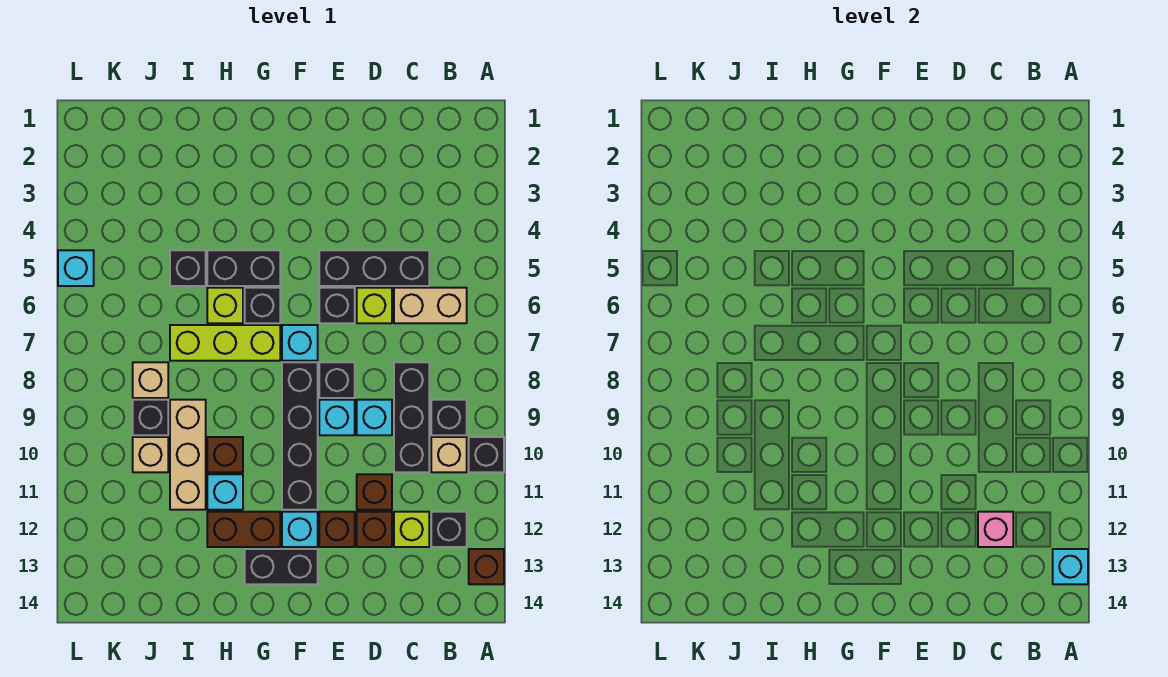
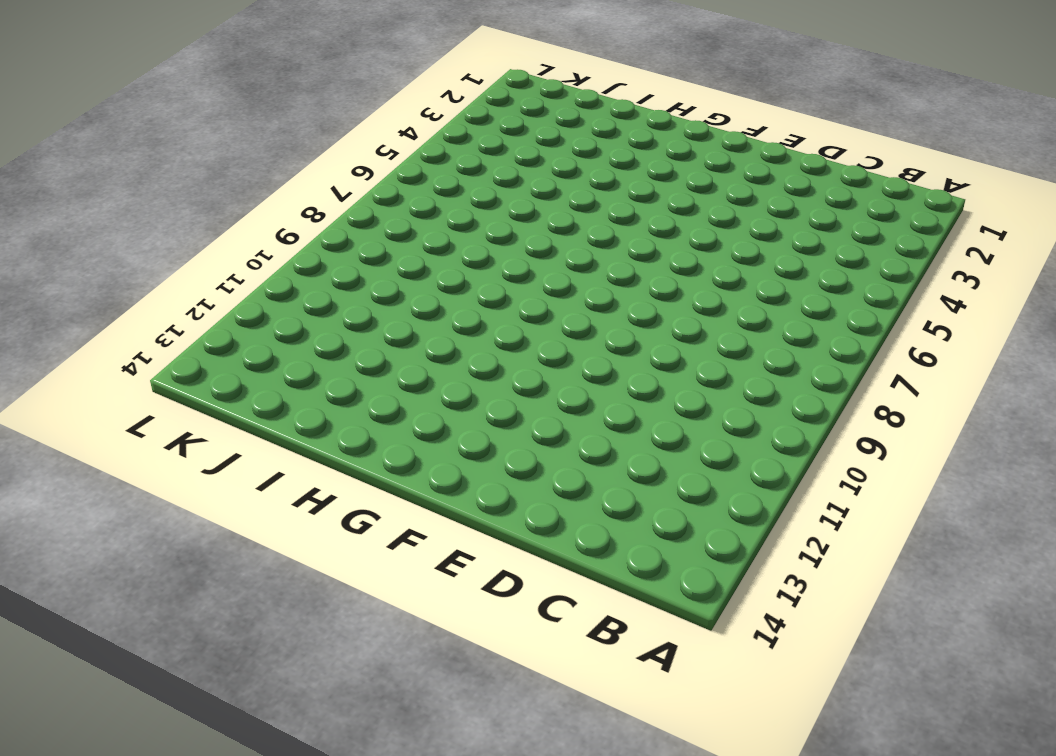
none -> black brick A10 level 1
none -> brown brick A13 level 1
none -> tan brick B6:C6 level 1
none -> black brick B9 level 1

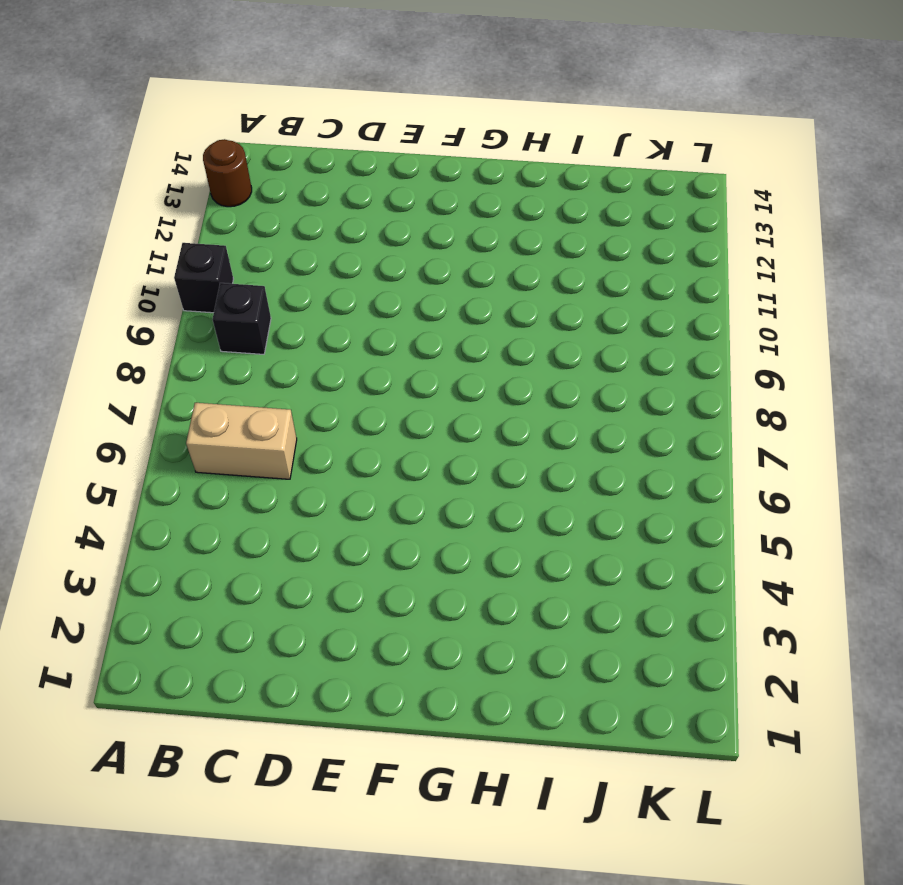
brown round brick A13 level 1 -> brown brick A13 level 1
none -> tan brick B10 level 1
none -> black brick B12 level 1
none -> black brick C5:E5 level 1
none -> black brick C8:C10 level 1

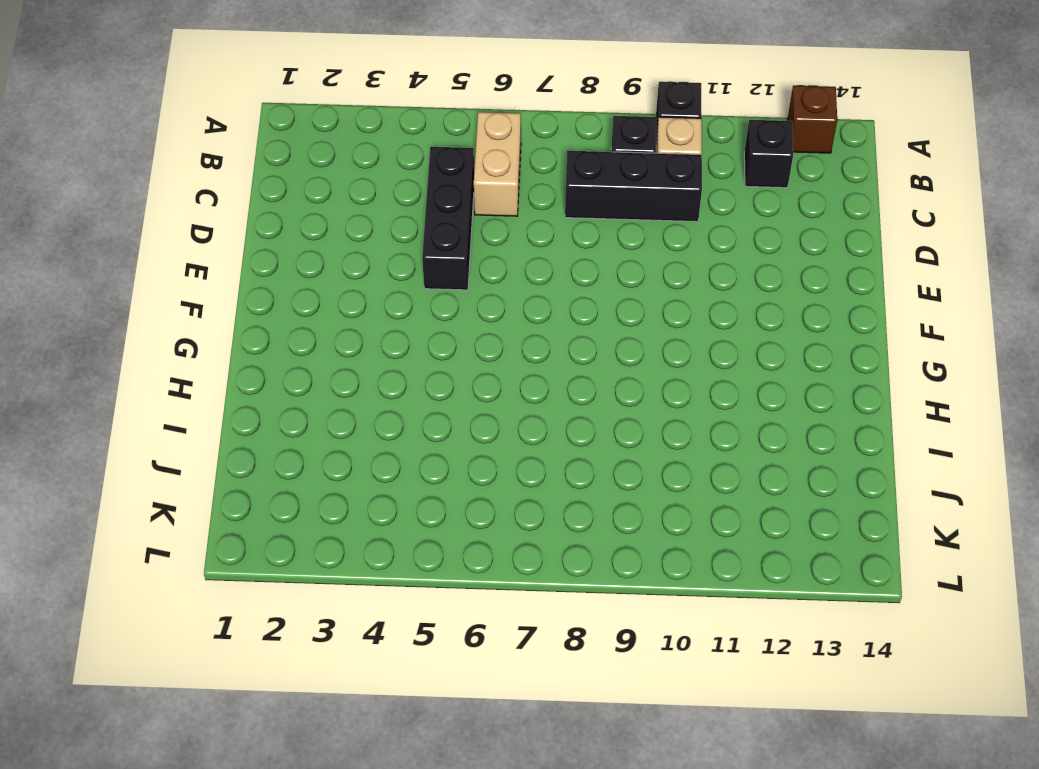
none -> lime brick C12 level 1
none -> lime brick D6 level 1
none -> cyan brick D9 level 1
none -> brown brick D11 level 1

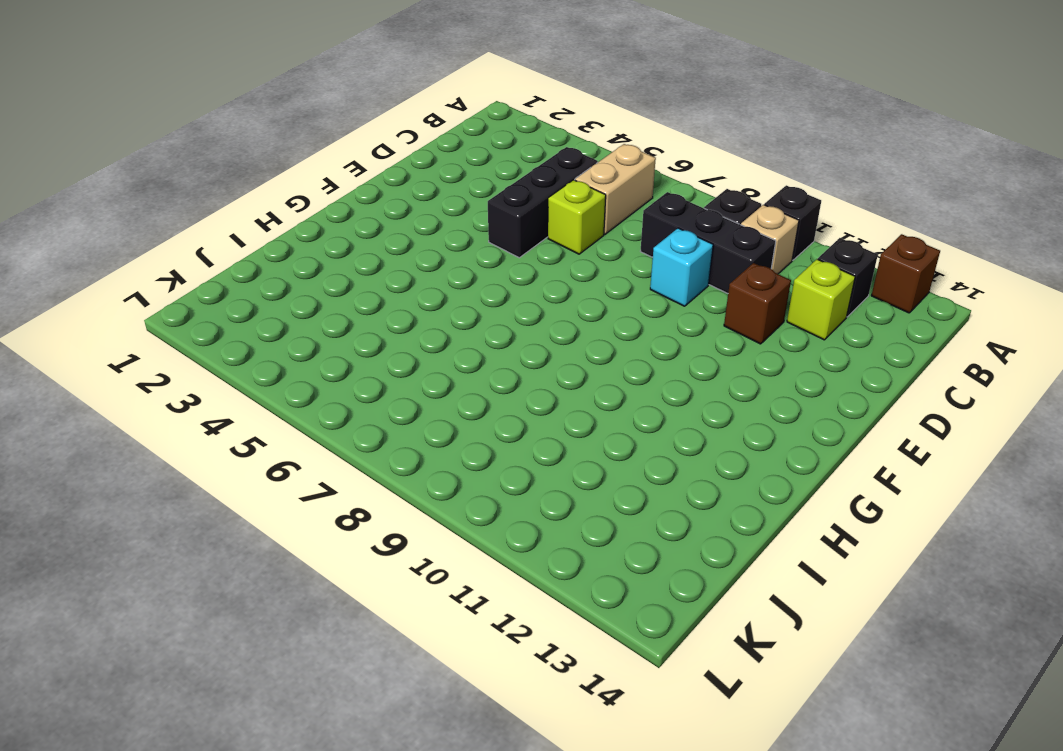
none -> brown brick D12 level 1
none -> black brick E6 level 1
none -> black brick E8 level 1
none -> cyan brick E9 level 1

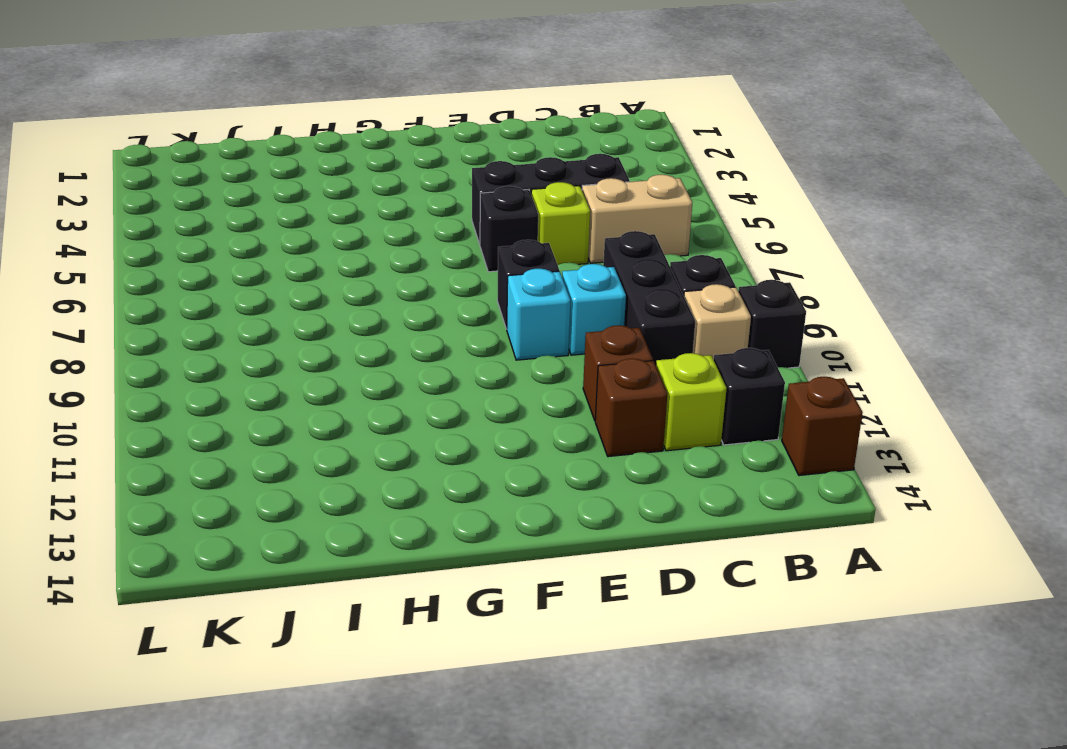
none -> brown brick E12 level 1
none -> cyan brick F7 level 1
none -> black brick F8:F11 level 1
none -> cyan brick F12 level 1

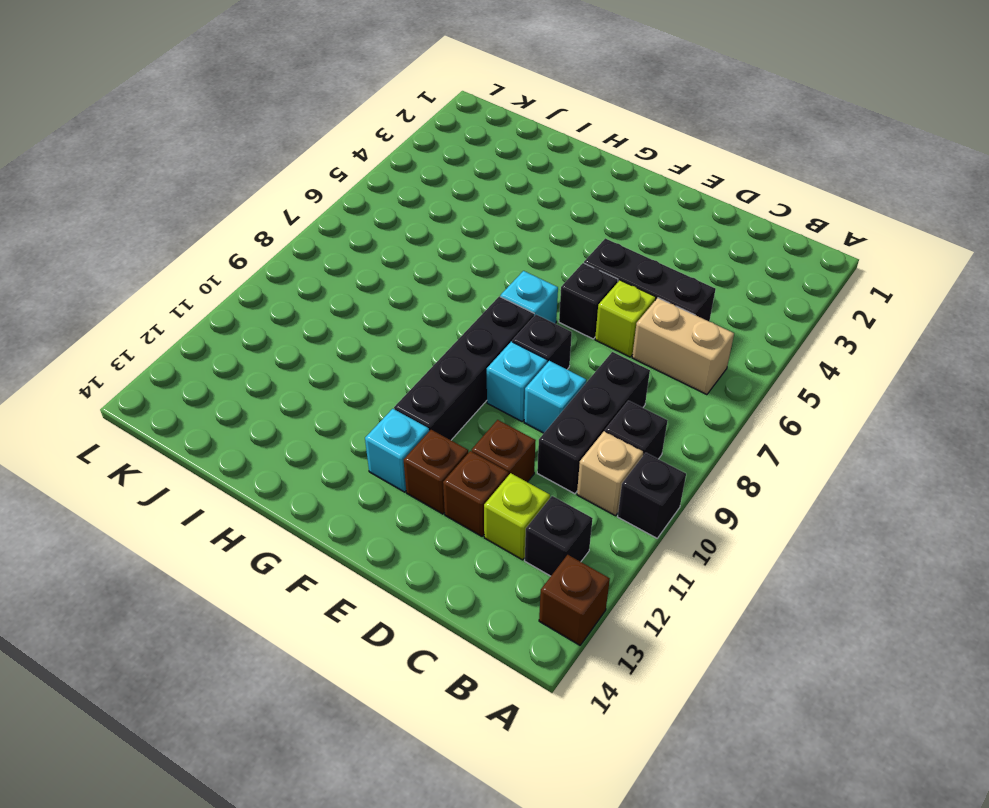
none -> black brick F13:G13 level 1
none -> black brick G5:H5 level 1
none -> black brick G6 level 1
none -> lime brick G7:I7 level 1

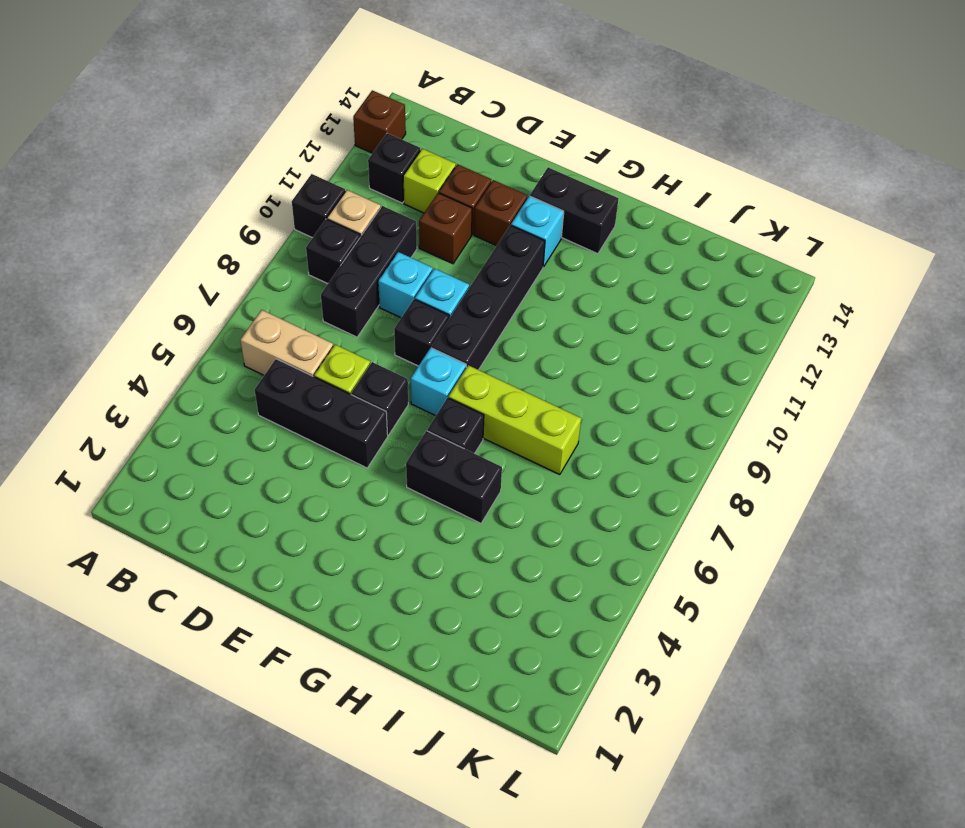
none -> brown brick G12:H12 level 1
none -> lime brick H6 level 1
none -> brown brick H10 level 1
none -> cyan brick H11 level 1

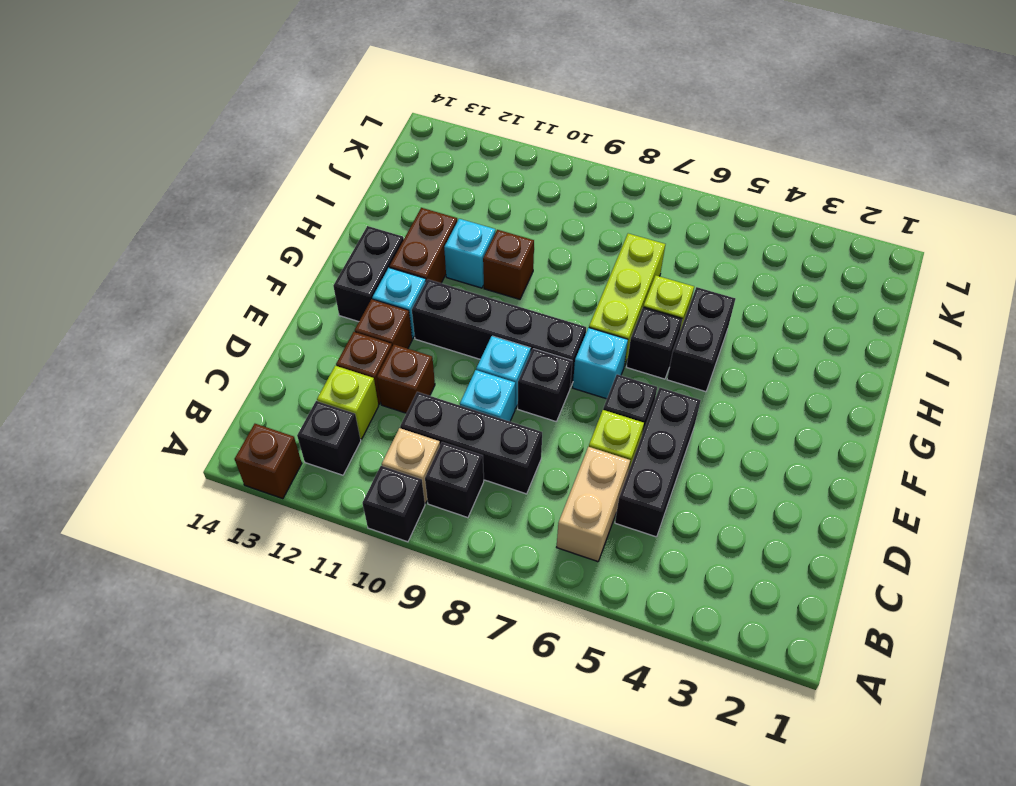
none -> black brick I5 level 1
none -> tan brick I9:I11 level 1
none -> tan brick J8 level 1
none -> black brick J9 level 1

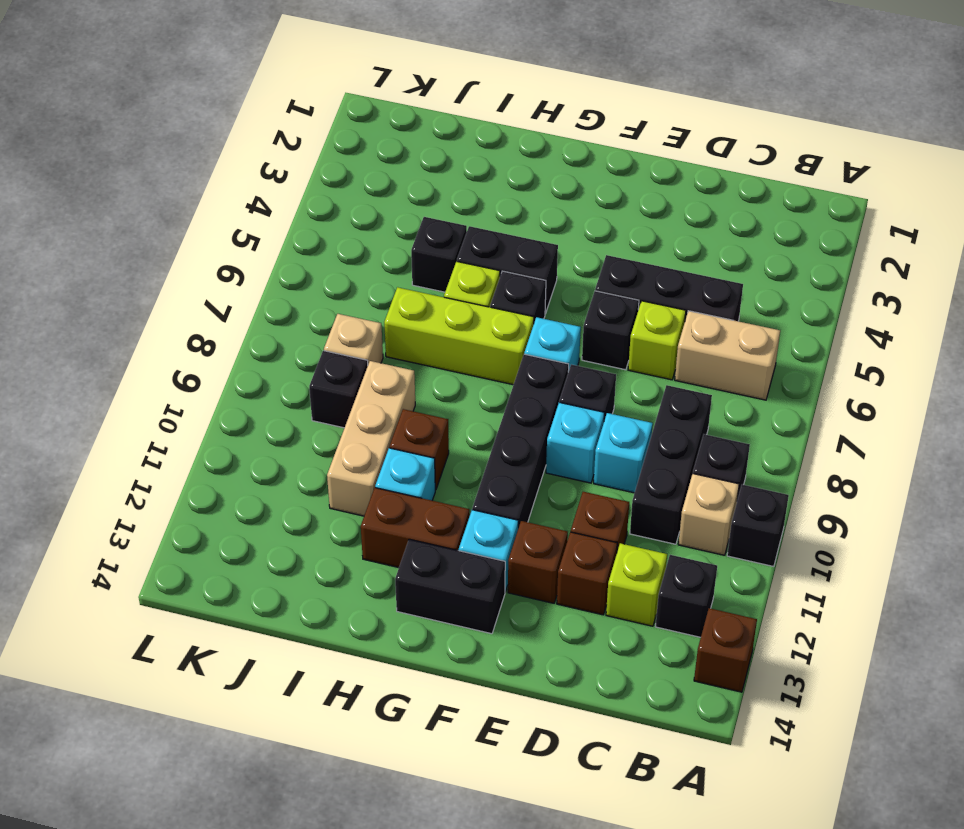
none -> tan brick J10 level 1
none -> cyan brick L5 level 1
none -> cyan brick A13 level 2
none -> pink brick C12 level 2

